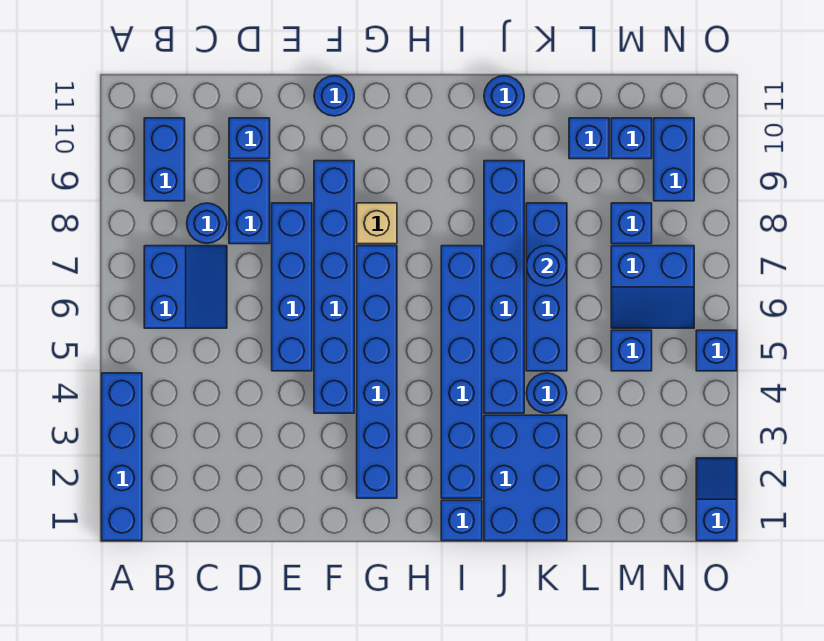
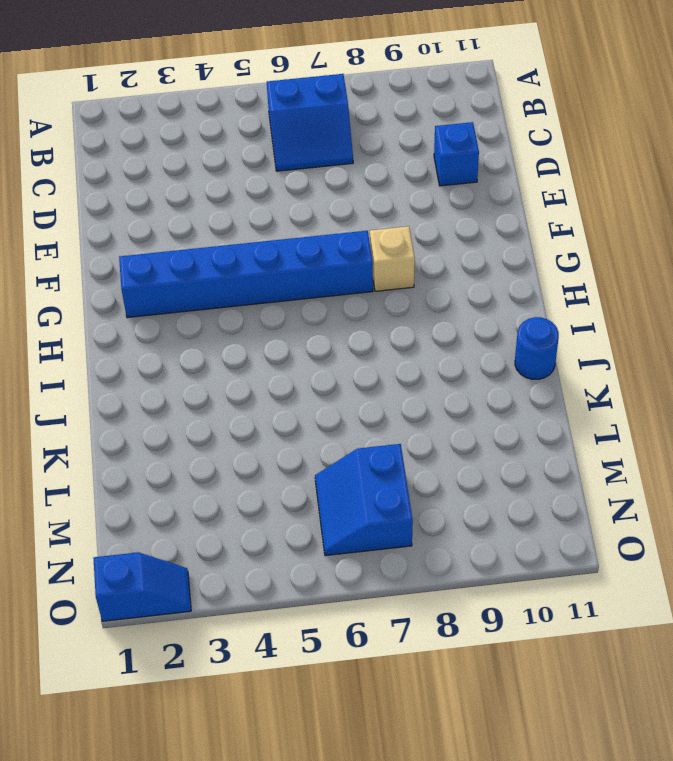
none -> blue brick A1:A4 level 1
none -> blue brick B9:B10 level 1
none -> blue round brick C8 level 1

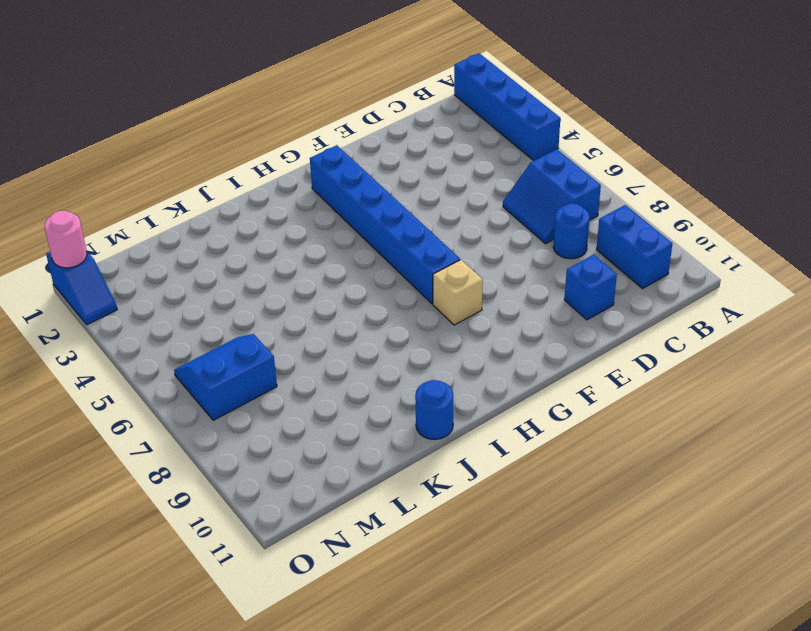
pink round brick O1 level 2 -> none
none -> blue brick D8:D9 level 1
none -> blue brick E5:E8 level 1
none -> blue brick F4:F9 level 1

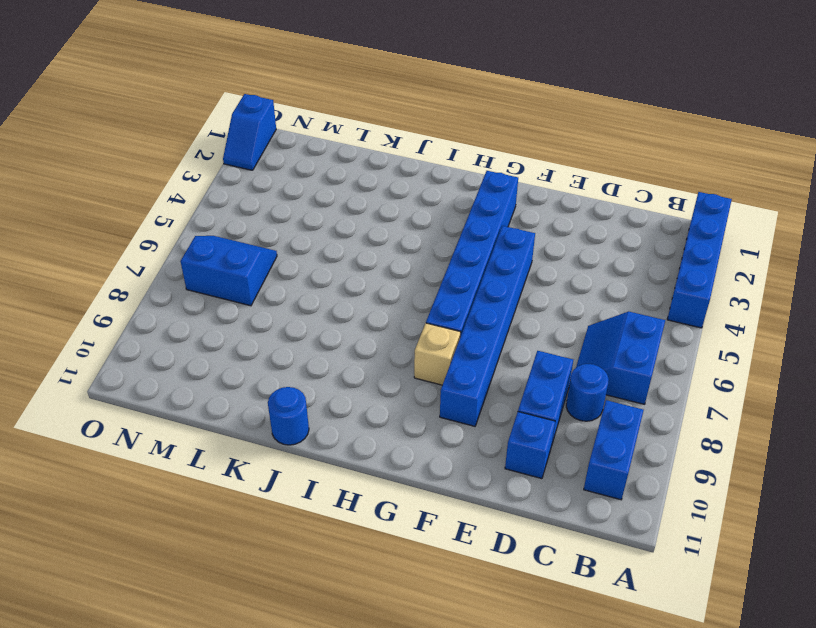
none -> blue brick E5:E8 level 1
none -> blue round brick F11 level 1
none -> blue brick I1 level 1

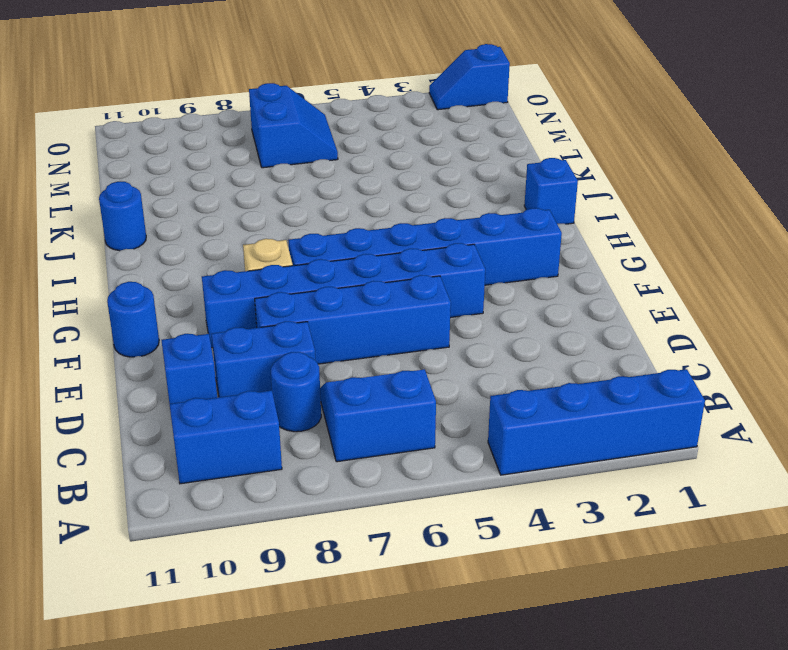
none -> blue brick I2:I7 level 1
none -> blue brick J1:K3 level 1
none -> blue brick J4:J9 level 1

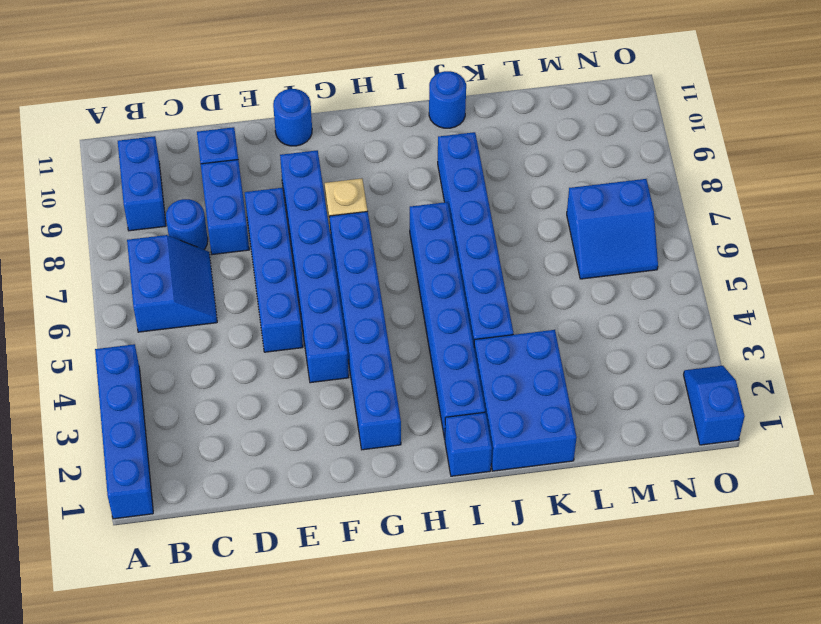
none -> blue round brick K4 level 1
none -> blue brick K5:K8 level 1
none -> blue brick L10 level 1

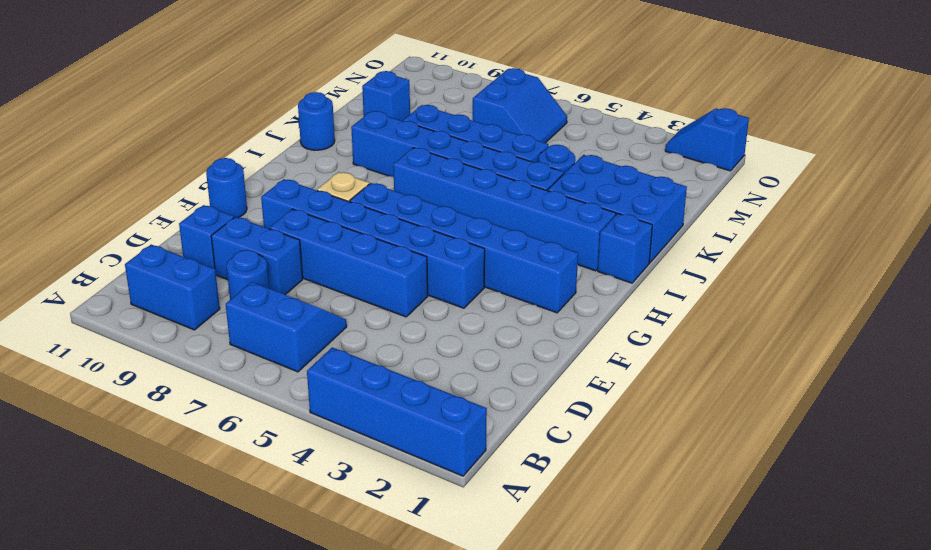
none -> blue brick M5 level 1
none -> blue brick M8 level 1
none -> blue brick M10 level 1

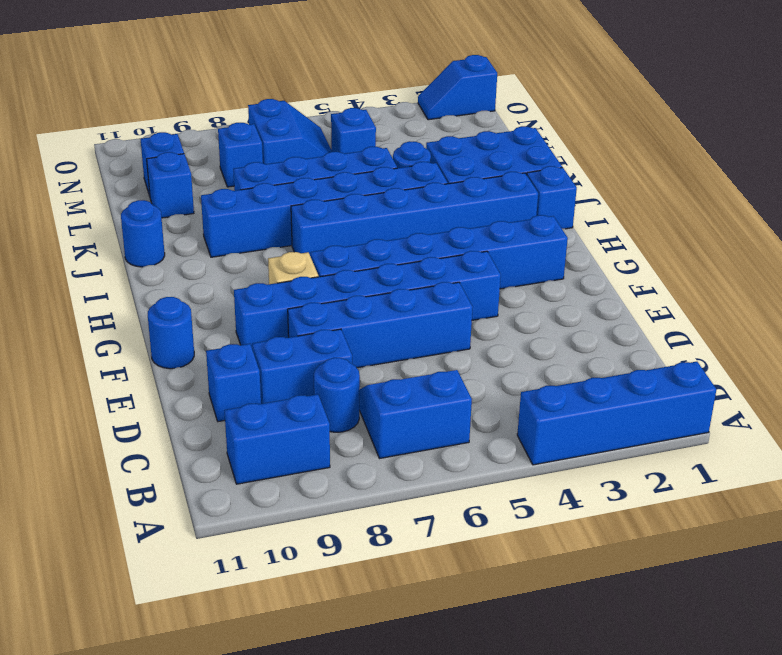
none -> blue brick N9:N10 level 1
none -> blue brick O5 level 1
none -> blue round brick K7 level 2

